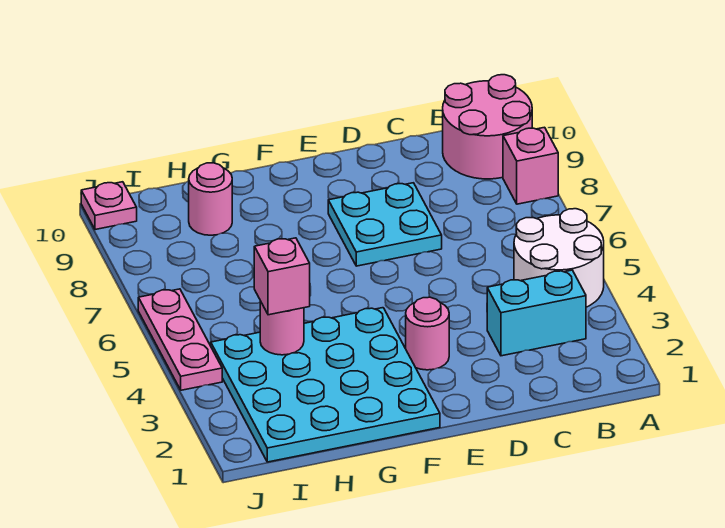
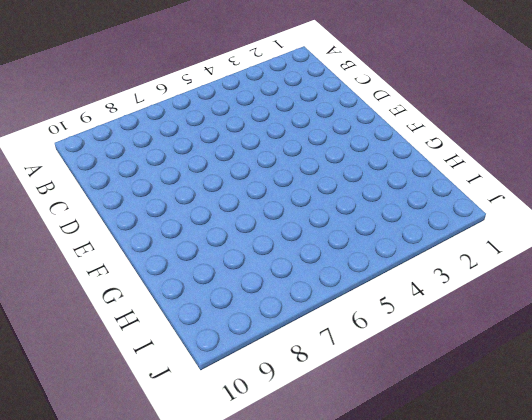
none -> white round brick A4:B5 level 1
none -> pink brick A8 level 1
none -> pink round brick A9:B10 level 1

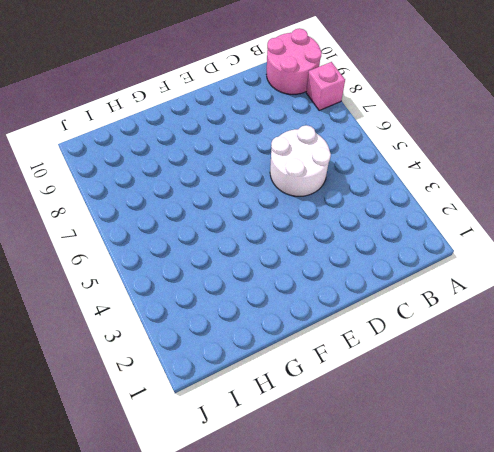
white round brick C5:D6 level 1 -> white round brick A4:B5 level 1
none -> cyan brick B3:C3 level 1
none -> cyan plate D7:E8 level 1
none -> pink round brick E3 level 1

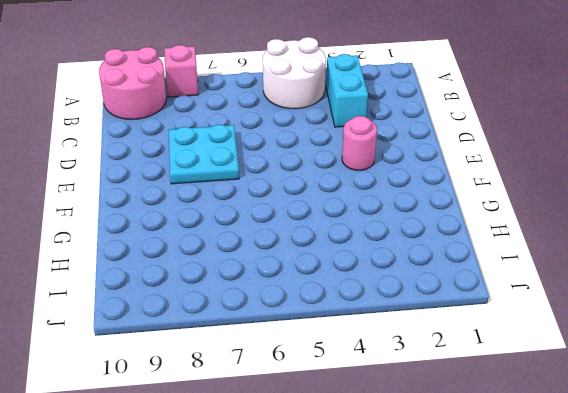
none -> cyan plate F1:I4 level 1
none -> pink round brick H9 level 1
none -> pink plate J4:J6 level 1

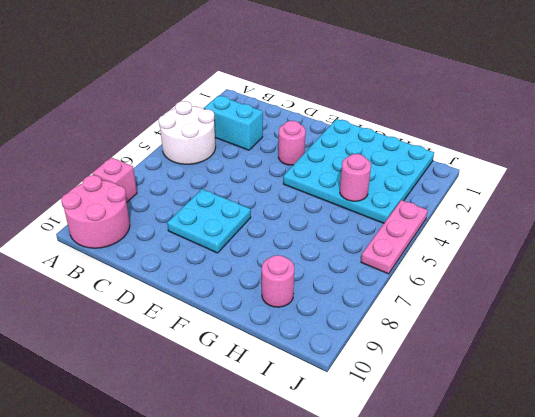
none -> pink plate J10 level 1
none -> pink brick H4 level 3

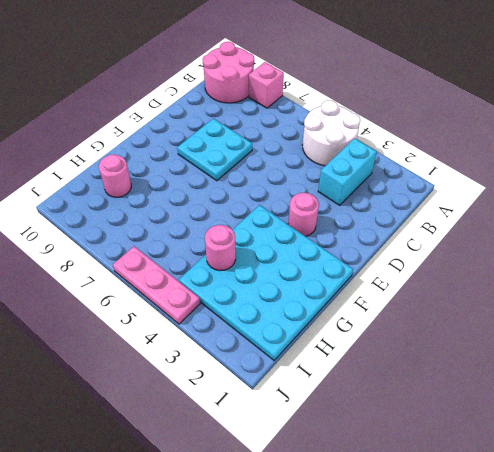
none -> pink plate J10 level 1
none -> pink brick H4 level 3

